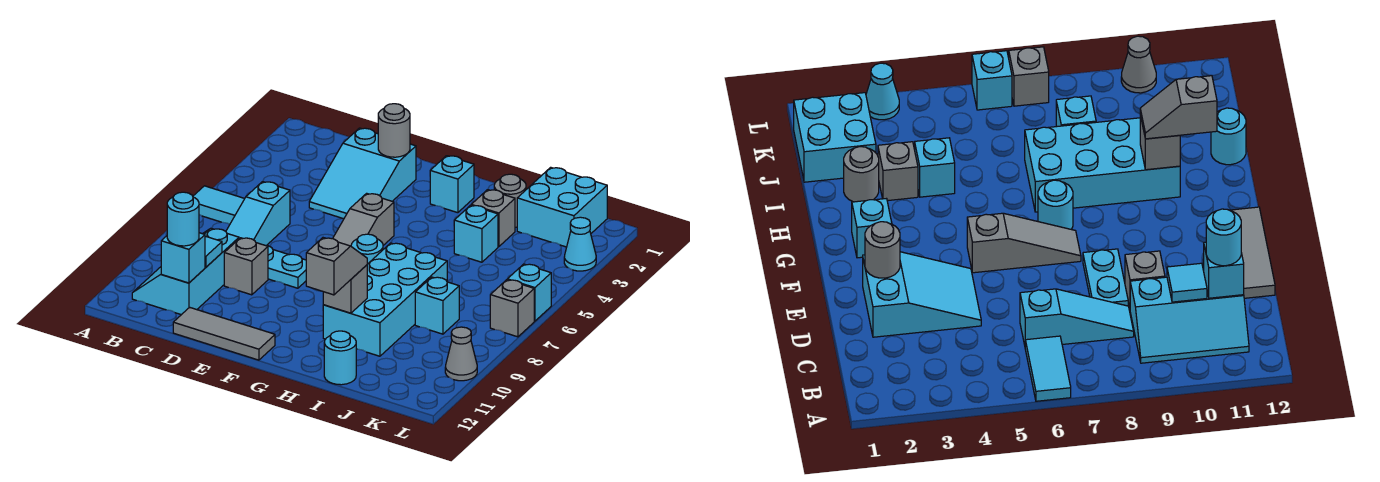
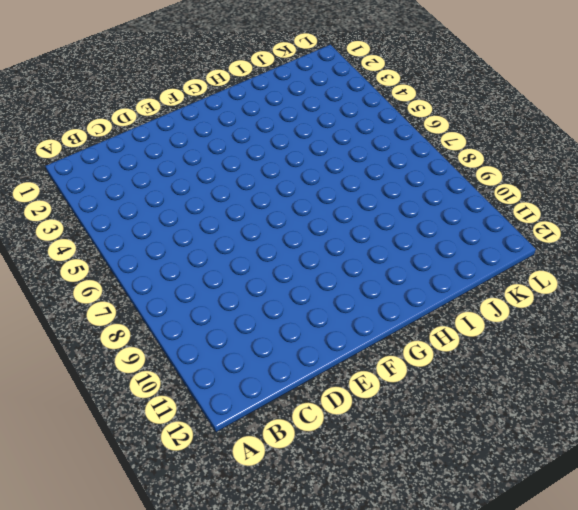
none -> cyan tile A6:B6 level 1
none -> cyan slope B9:C11 level 1 top C
none -> cyan slope C6:C8 level 1 top 6

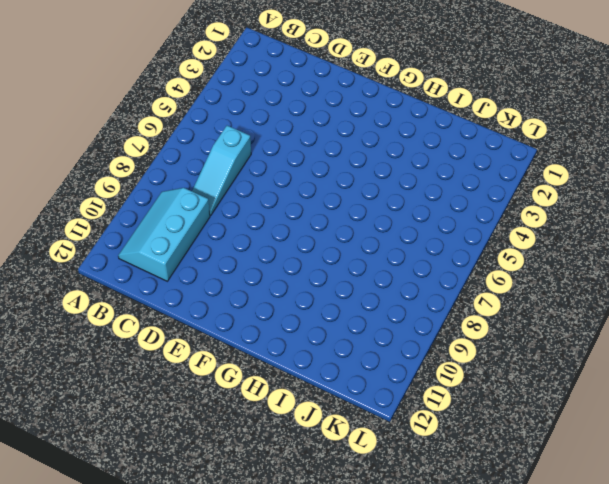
none -> cyan tile A6:B6 level 1
none -> cyan slope D2:E4 level 1 top 2
none -> cyan plate D8:E8 level 1

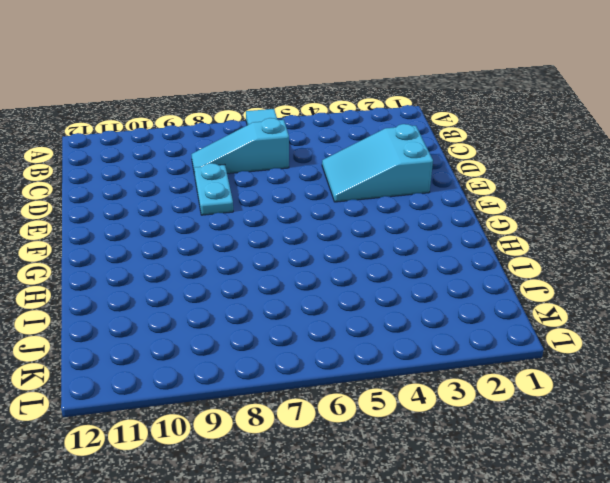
none -> cyan slope B9:C11 level 1 top C
none -> grey brick D9 level 1
none -> grey tile D12:F12 level 1

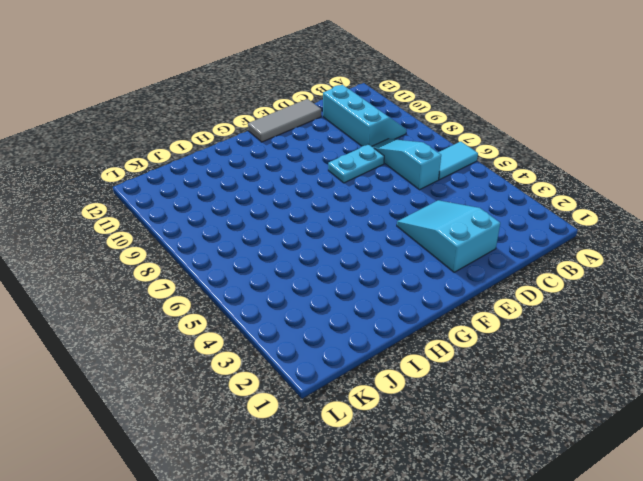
none -> grey brick D9 level 1
none -> grey slope F5:F7 level 1 top 5
none -> cyan brick G2 level 1

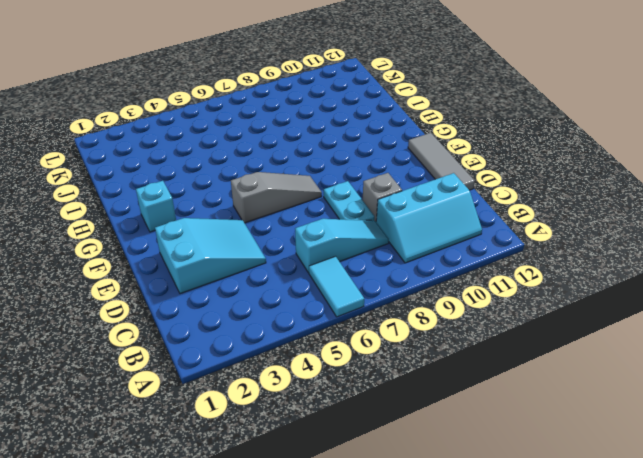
none -> cyan round brick G7 level 1
none -> cyan brick H7:I10 level 1
none -> grey round brick I2 level 1

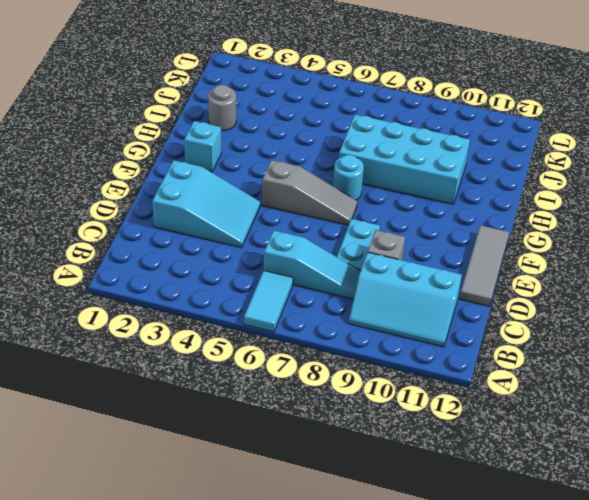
none -> grey brick I3 level 1
none -> cyan brick I4 level 1
none -> cyan round brick I12 level 1

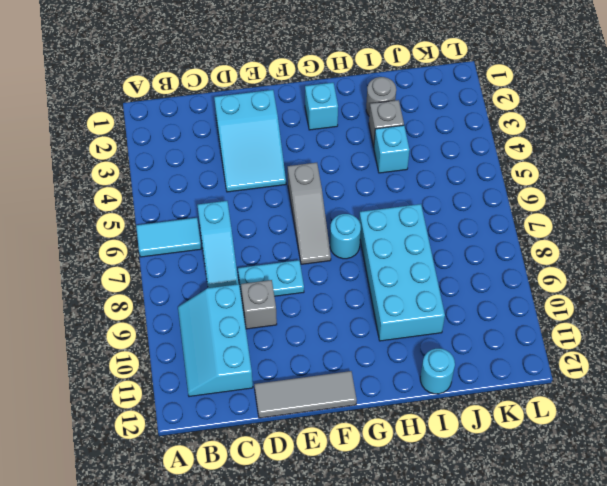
none -> cyan brick J1:K2 level 1
none -> cyan brick J8 level 1
none -> cyan cone L3 level 1

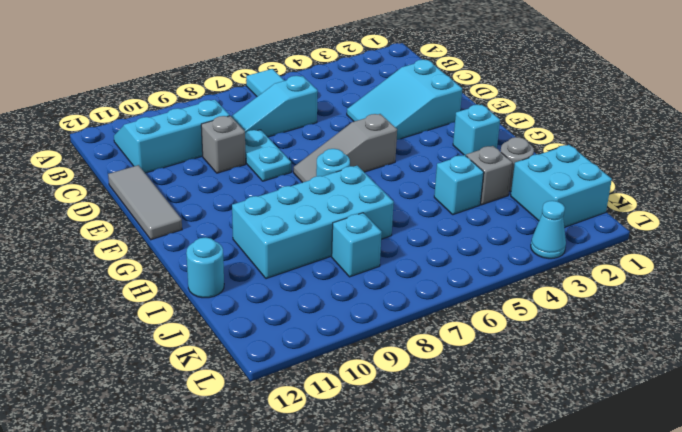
none -> cyan brick L6 level 1
none -> grey brick L7 level 1
none -> grey cone L10 level 1

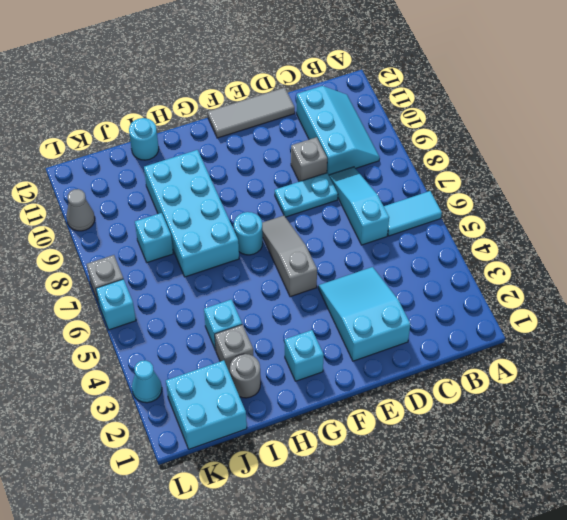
none -> cyan tile C10 level 2
none -> cyan brick C11 level 2
none -> grey round brick E2 level 2

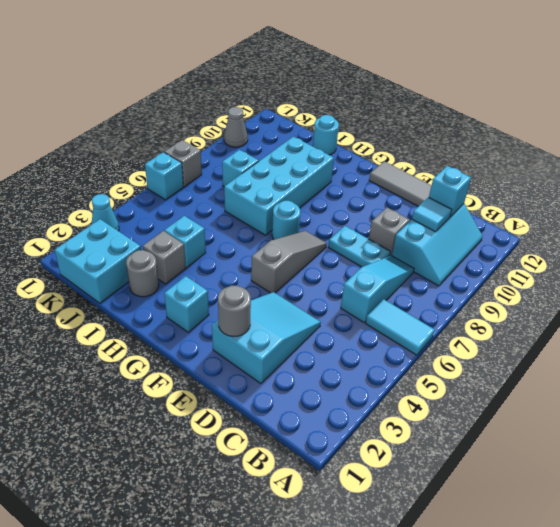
none -> grey brick H10 level 2
none -> cyan round brick C11 level 3
none -> grey slope H10:H11 level 3 top 11

